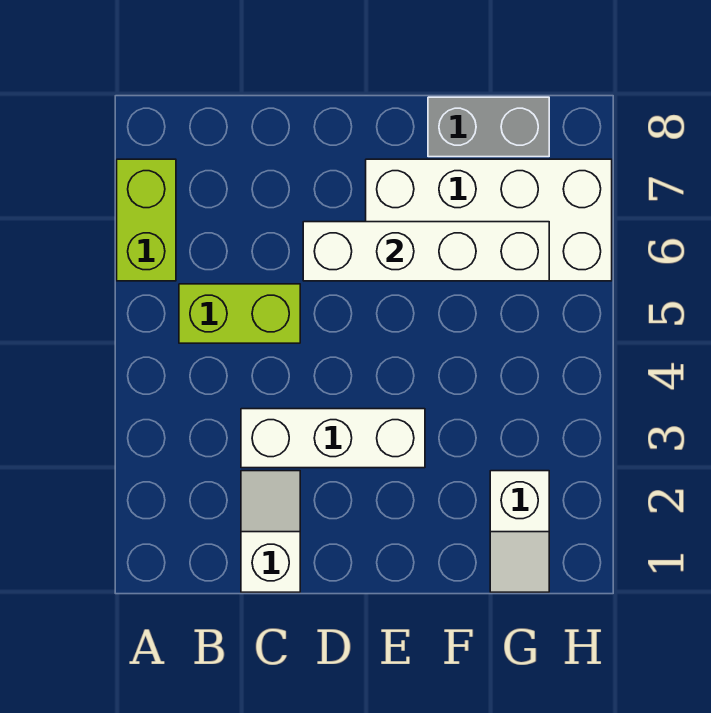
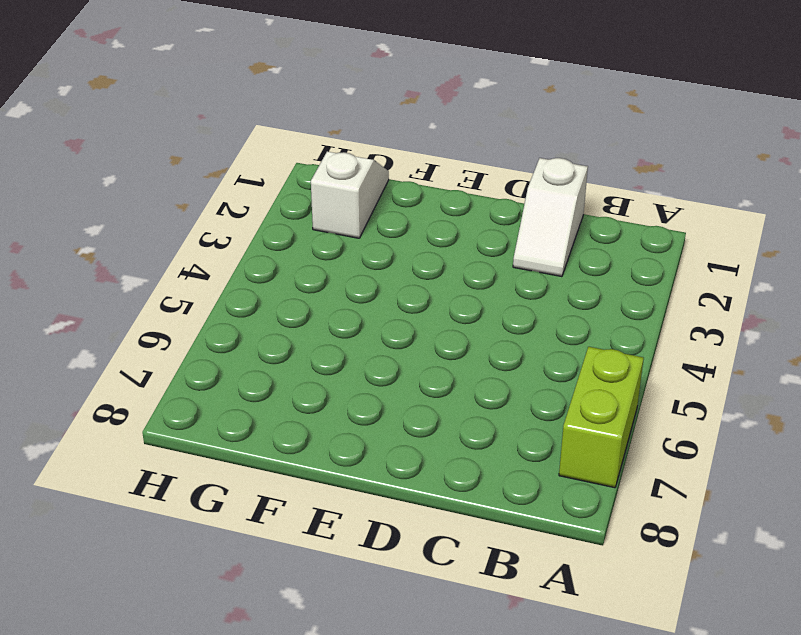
none -> lime brick B5:C5 level 1
none -> white brick C3:E3 level 1

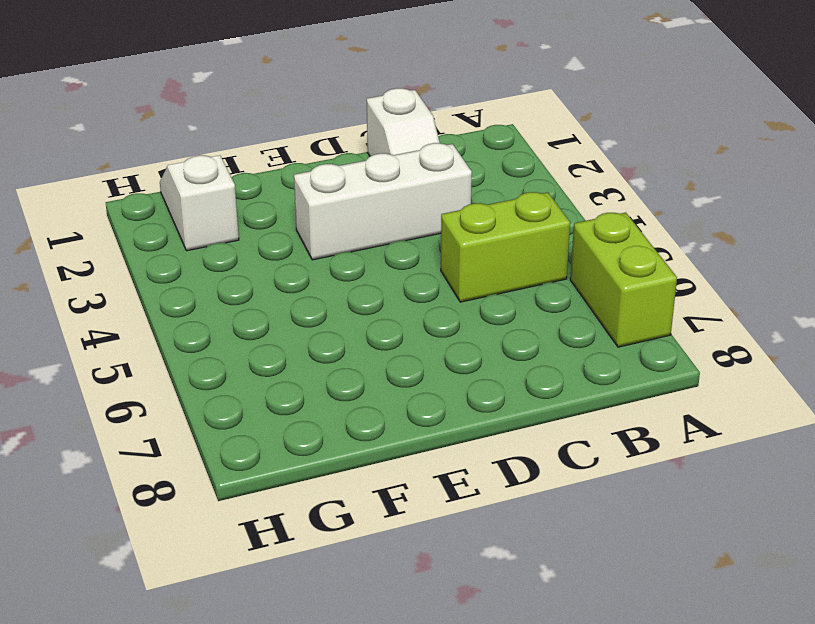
none -> white brick E6:H7 level 1
none -> grey brick F8:G8 level 1

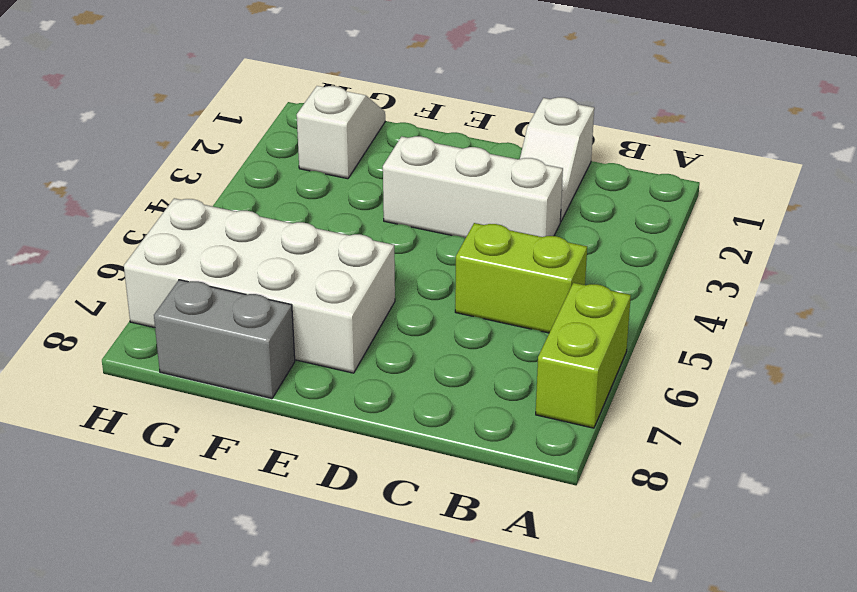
none -> white brick D6:G6 level 2

